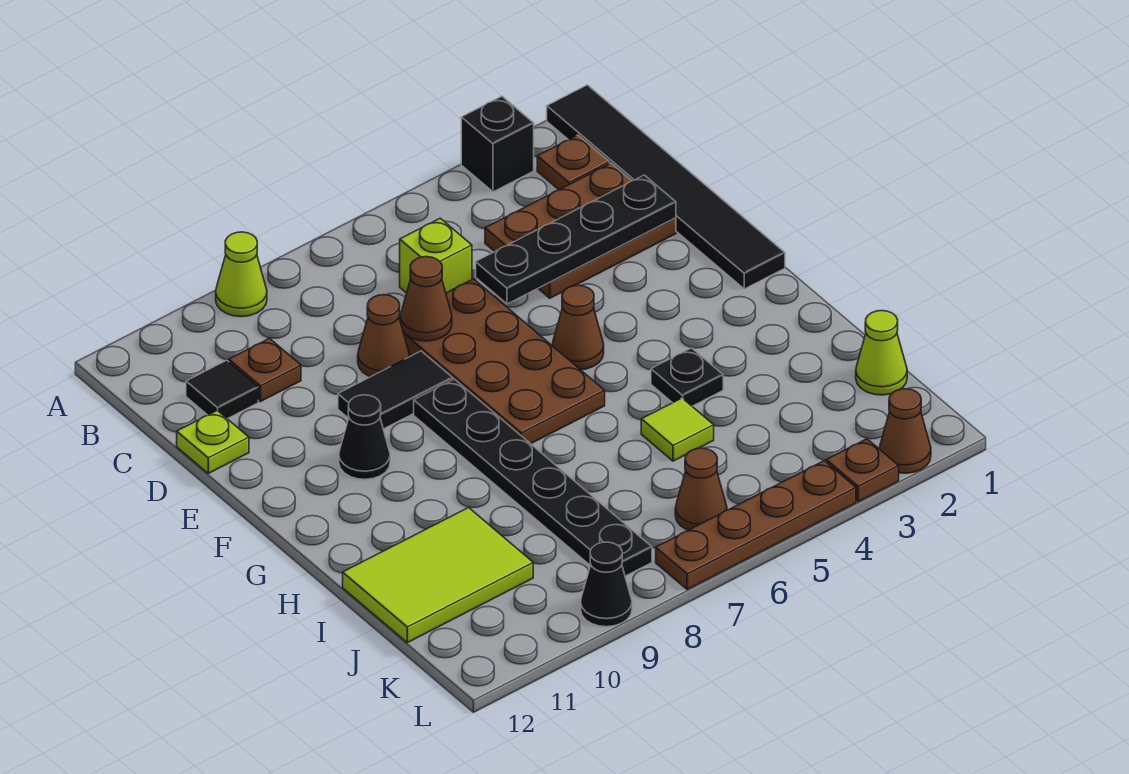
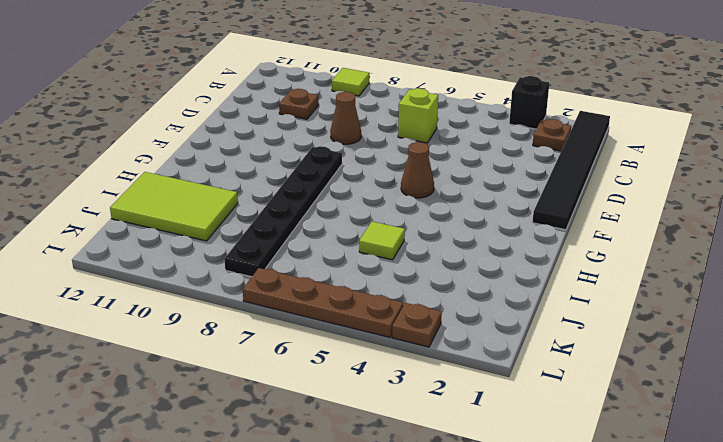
lime tile A9 level 1 -> lime cone A9 level 1
none -> brown plate C2:D4 level 1
none -> black tile C11 level 1
none -> brown plate D6:G7 level 1

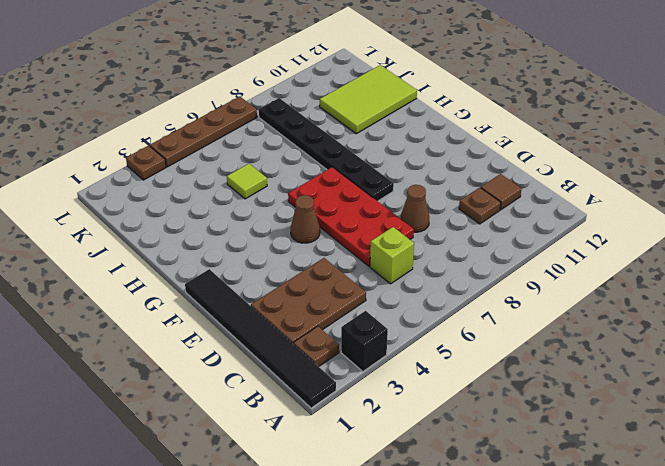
brown tile C11 level 1 -> black tile C11 level 1
red plate D6:G7 level 1 -> brown plate D6:G7 level 1
none -> lime cone A9 level 1
none -> lime plate D12 level 1
none -> black tile E8:E9 level 1

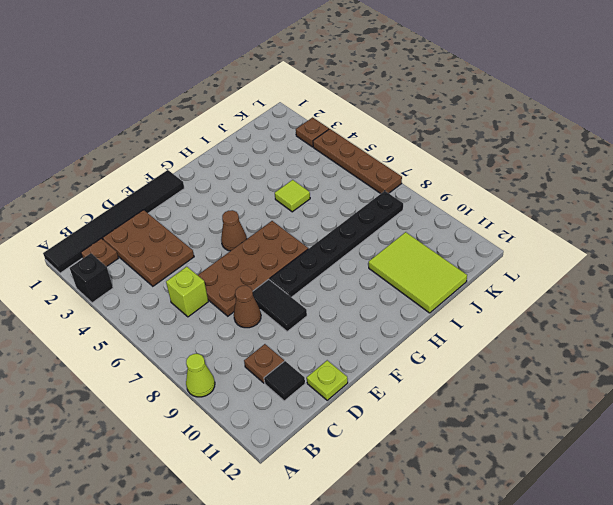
none -> black cone F10 level 1
none -> black plate H4 level 1
none -> lime cone J1 level 1

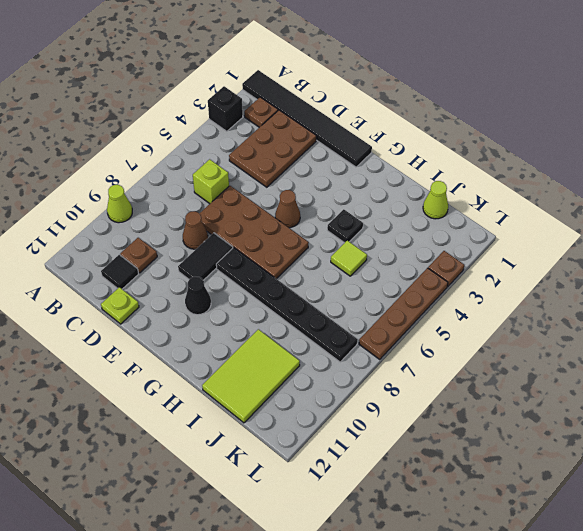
none -> brown cone K6 level 1
none -> brown cone L2 level 1
none -> black cone L9 level 1

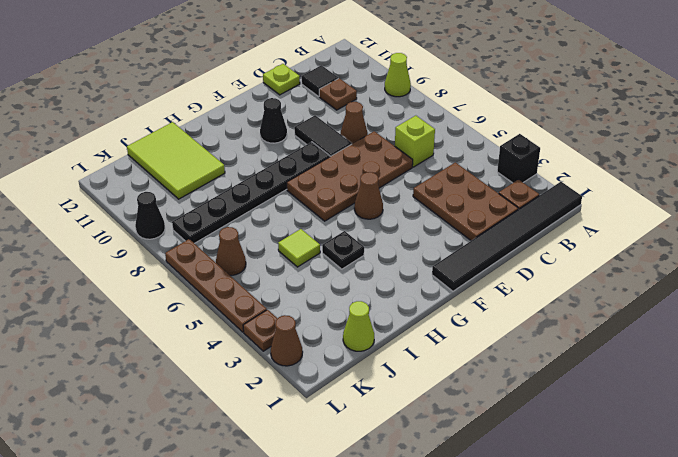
none -> black plate D2:D5 level 2
none -> brown cone D7 level 2

